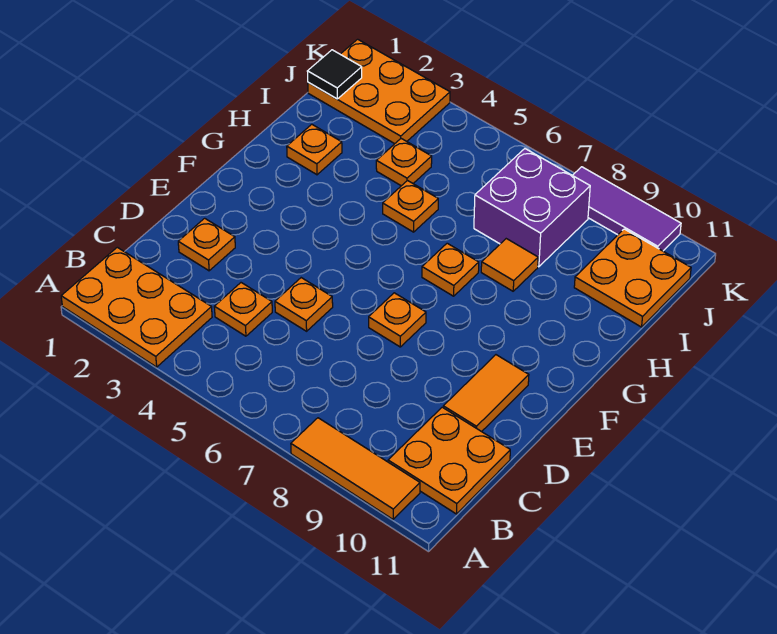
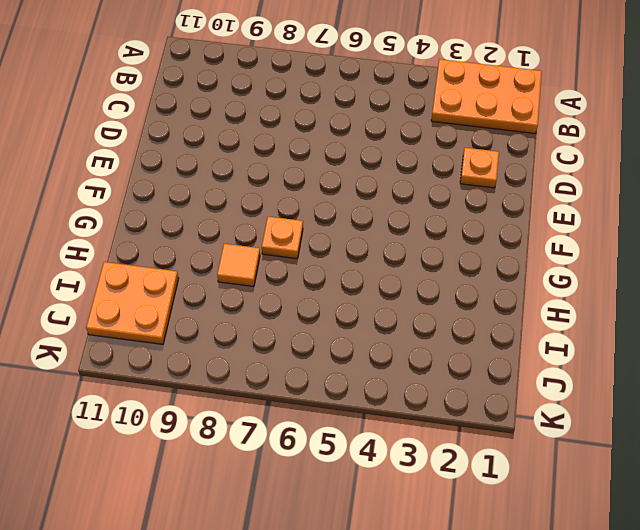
none -> orange tile A8:A10 level 1
none -> orange plate B10:C11 level 1
none -> orange plate C4 level 1

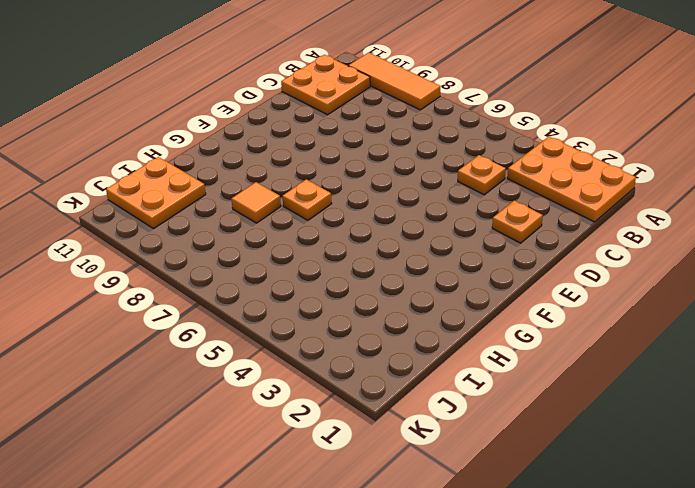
none -> orange plate D5 level 1
none -> orange tile D10:E10 level 1
none -> orange plate E7 level 1

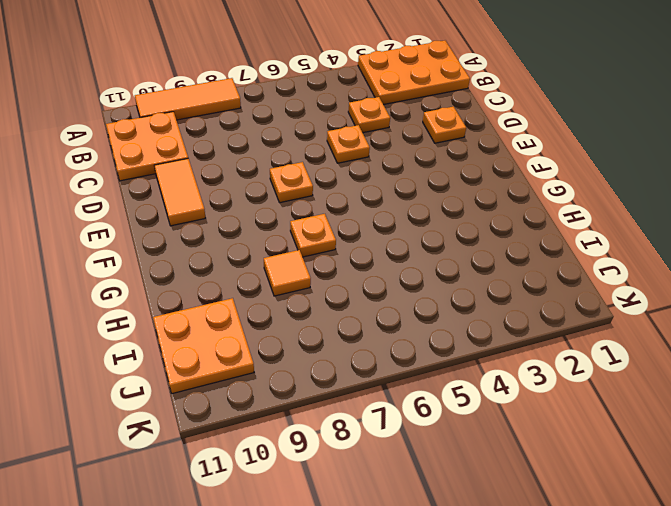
none -> orange plate H2 level 1
none -> orange plate H5 level 1
none -> orange plate I4 level 1

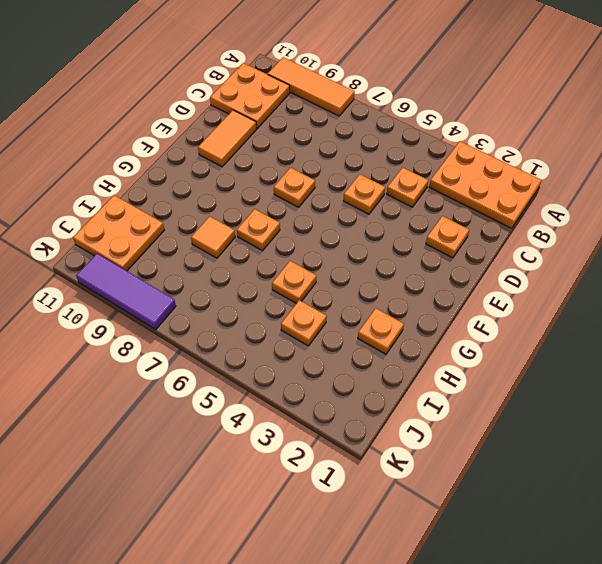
none -> purple brick I7:J8 level 1
none -> orange plate J1:K3 level 1
none -> black tile J1 level 2

